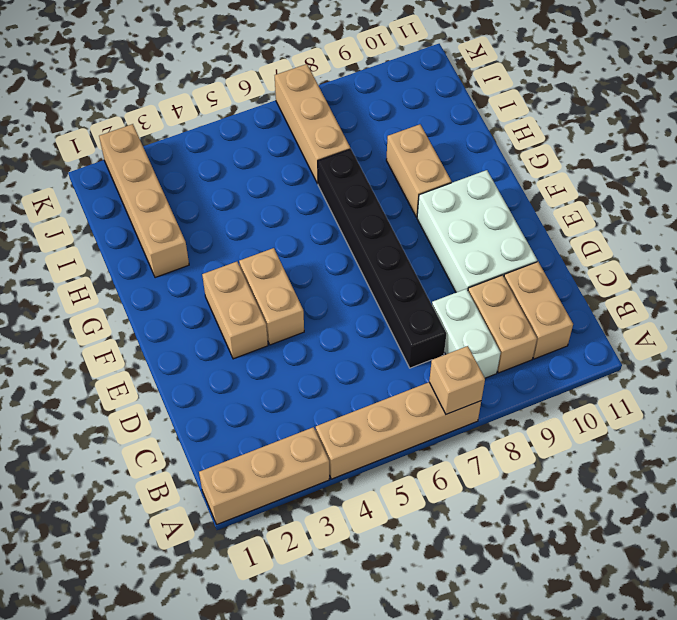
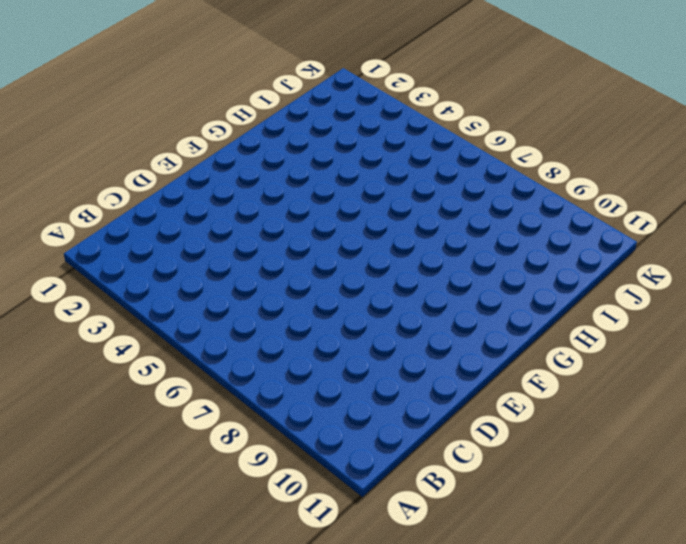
none -> tan brick A1:A3 level 1
none -> tan brick A4:A7 level 1
none -> white brick B8:C8 level 1

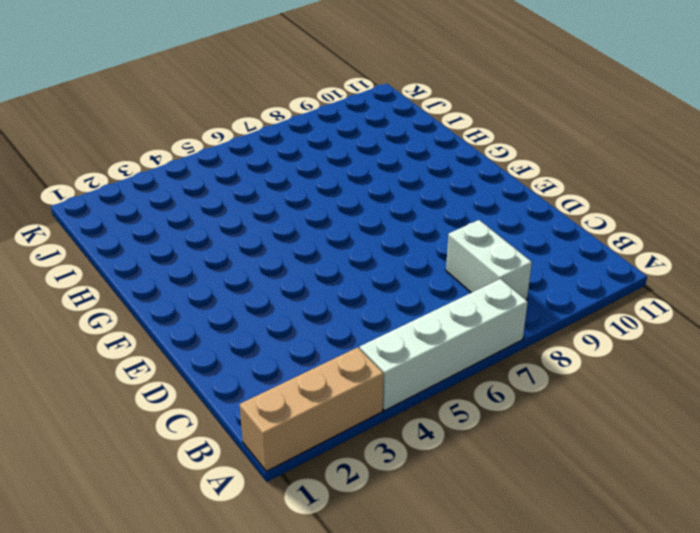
white brick A4:A7 level 1 -> tan brick A4:A7 level 1
none -> tan brick B9:C9 level 1
none -> tan brick B10:C10 level 1
none -> black brick C7:H7 level 1

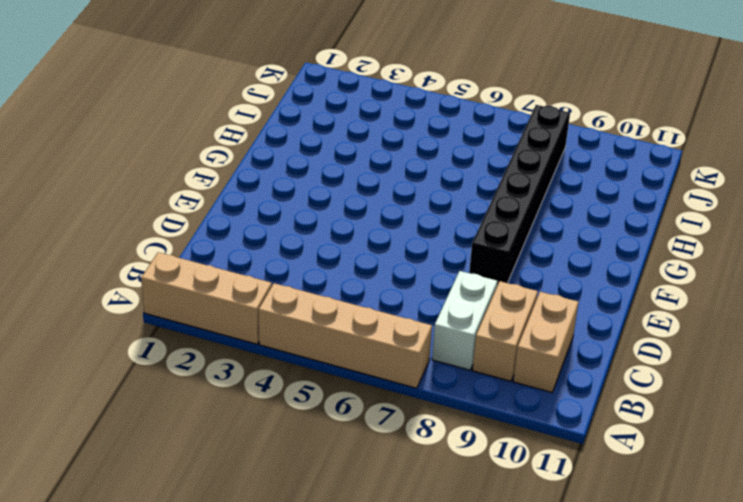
black brick E8:J8 level 1 -> black brick C7:H7 level 1
none -> white brick D9:F10 level 1
none -> tan brick E3:F3 level 1
none -> tan brick E4:F4 level 1

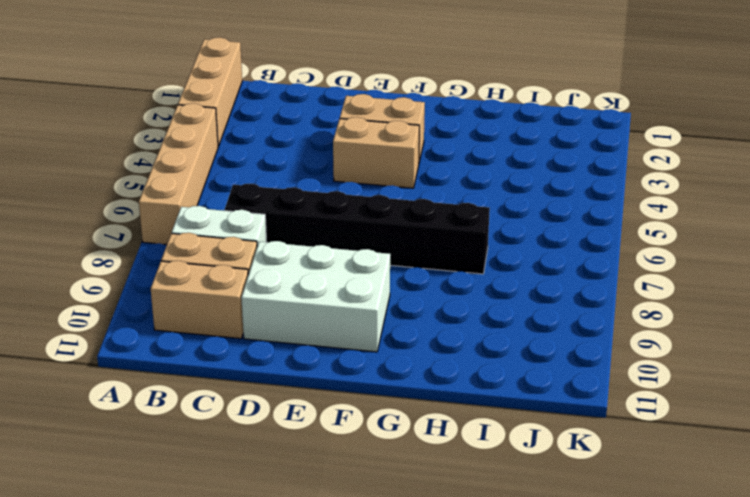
none -> tan brick G9:H9 level 1
none -> tan brick H2:K2 level 1
none -> tan brick I7:K7 level 1

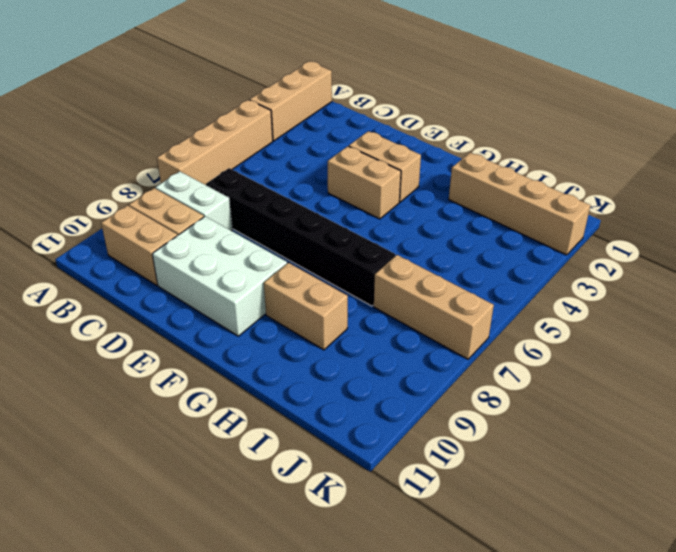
none -> tan brick A7 level 2

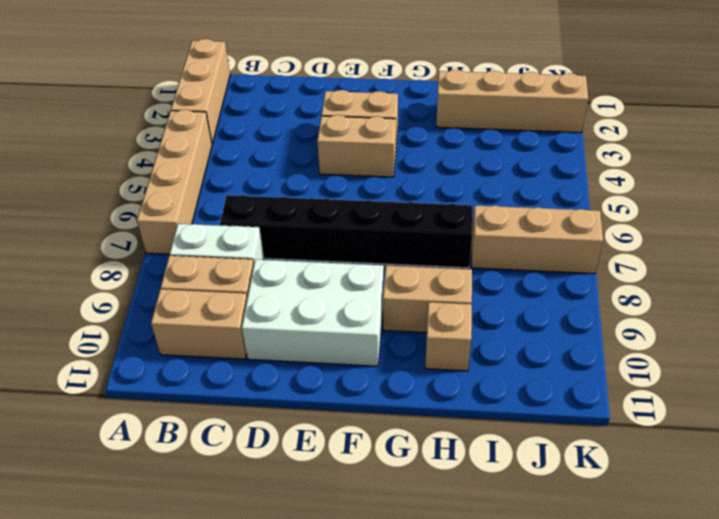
tan brick H10 level 1 -> tan brick A7 level 2

